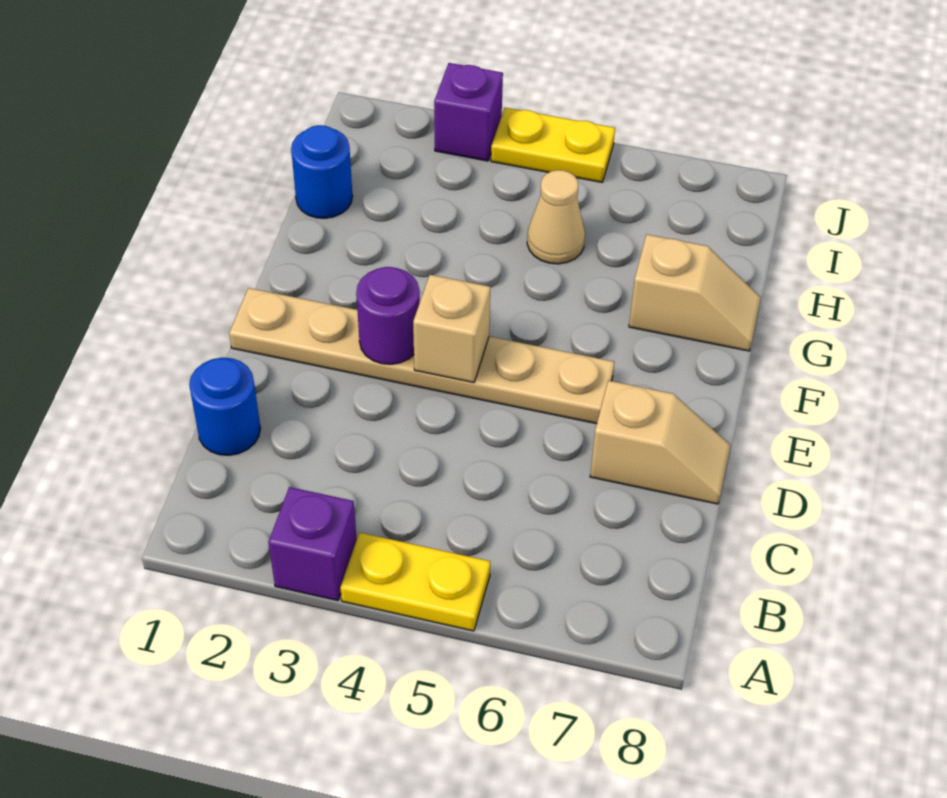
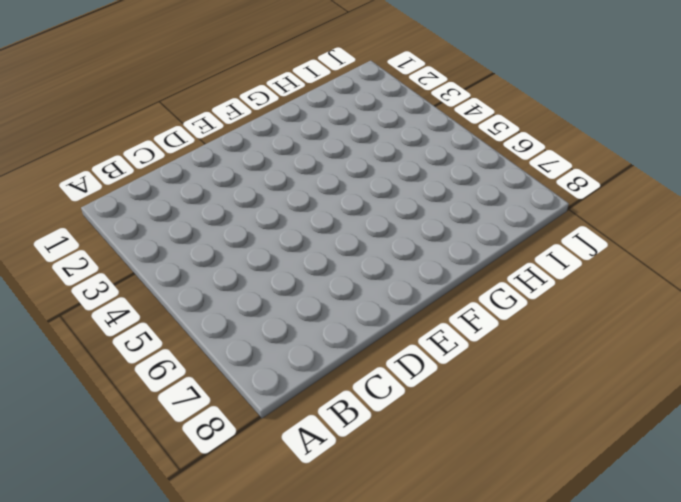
none -> purple brick A3 level 1
none -> yellow plate A4:A5 level 1
none -> blue round brick C1 level 1

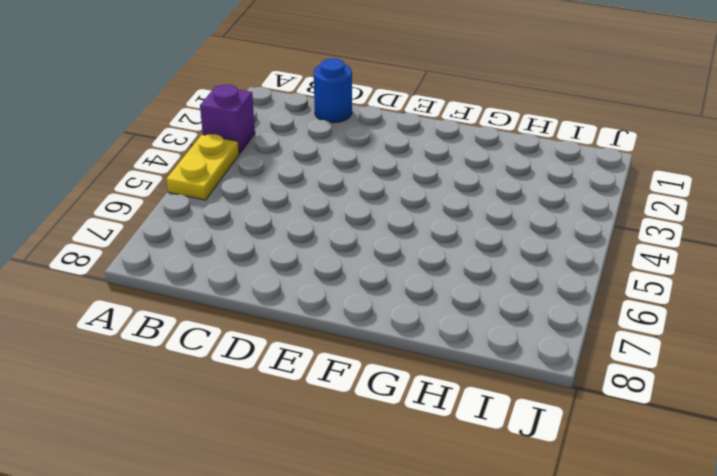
none -> tan slope D7:D8 level 1 top 7
none -> tan plate E1:E6 level 1
none -> tan slope G7:G8 level 1 top 7

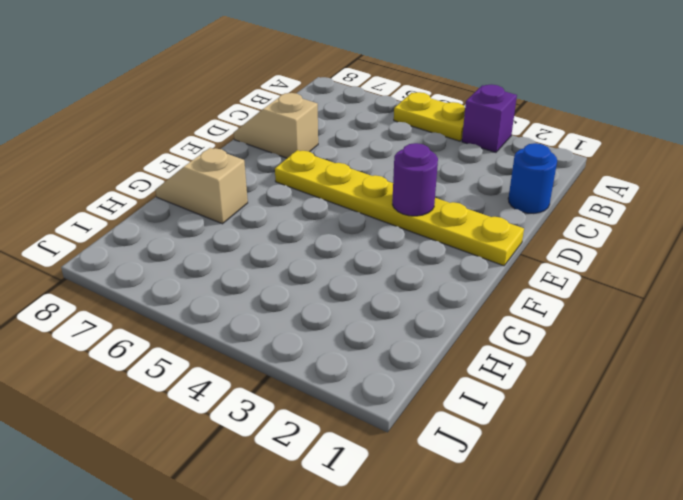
yellow plate E1:E6 level 1 -> tan plate E1:E6 level 1
none -> blue round brick H1 level 1
none -> tan cone H5 level 1
none -> purple brick J3 level 1

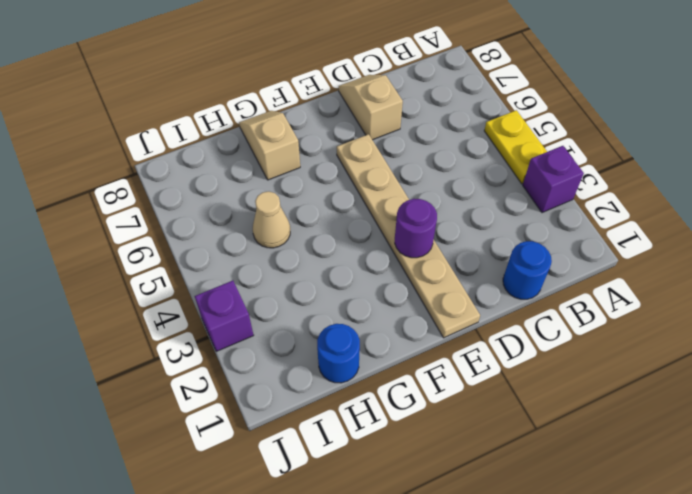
none -> yellow plate J4:J5 level 1
none -> tan brick E4 level 2

